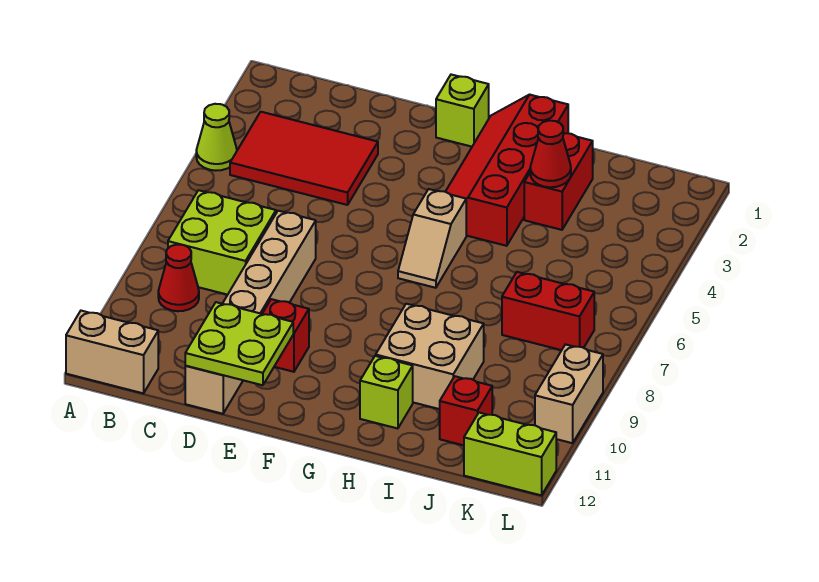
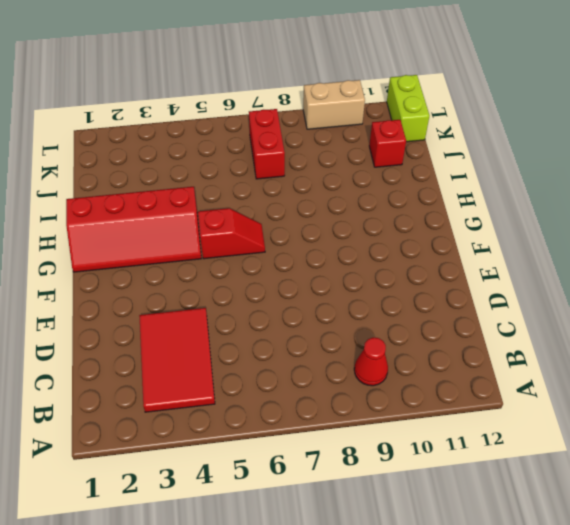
red slope G5:G6 level 1 top 5 -> tan slope G5:G6 level 1 top 5
none -> lime cone A4 level 1
none -> tan brick A12:B12 level 1
none -> lime brick B7:C8 level 1

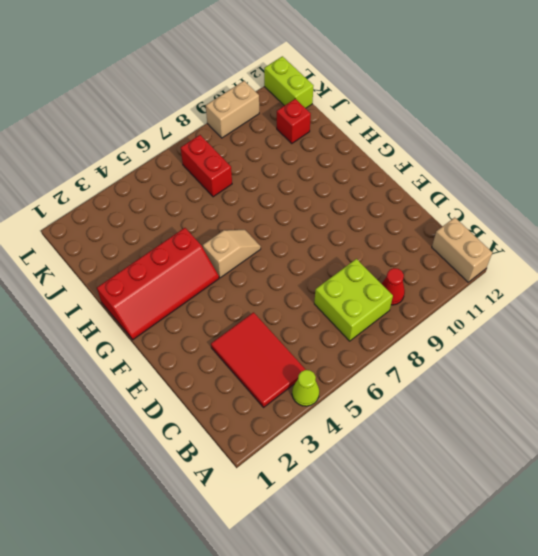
none -> tan brick D7:D12 level 1
none -> red brick E10 level 1
none -> lime brick F1 level 1

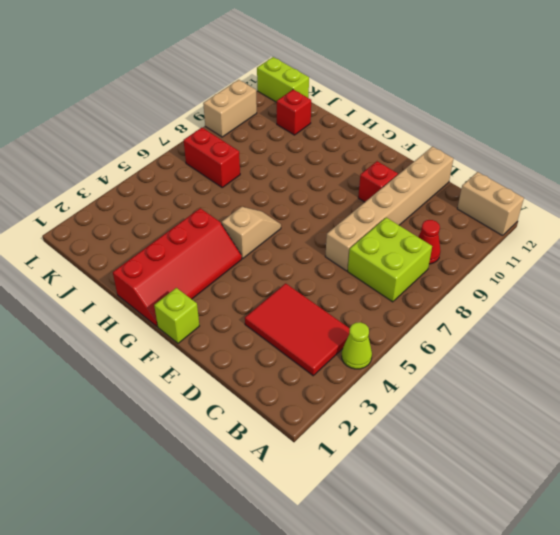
none -> tan brick H9:I10 level 1
none -> lime brick H11 level 1
none -> red brick I2:I3 level 1

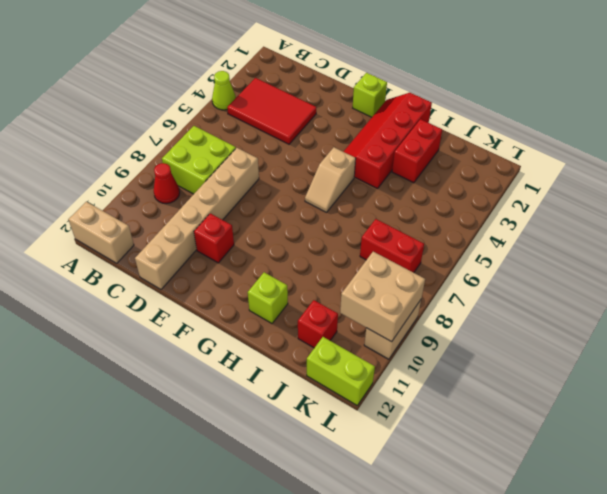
tan brick K9:L10 level 2 -> tan brick H9:I10 level 1
none -> lime plate D11:E12 level 2
none -> red cone I3 level 2

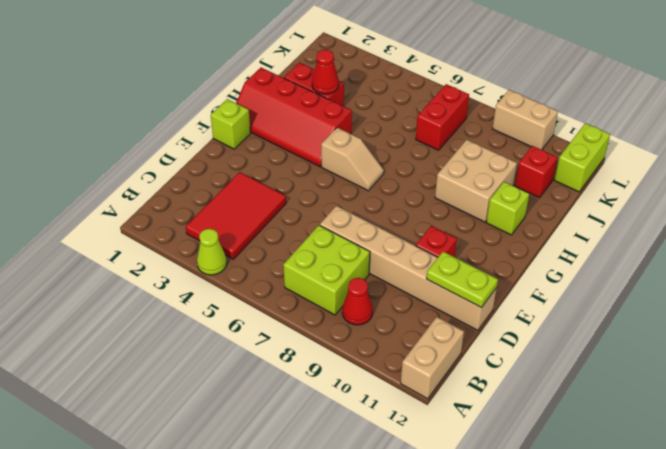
lime plate D11:D12 level 2 -> lime plate D11:E12 level 2

